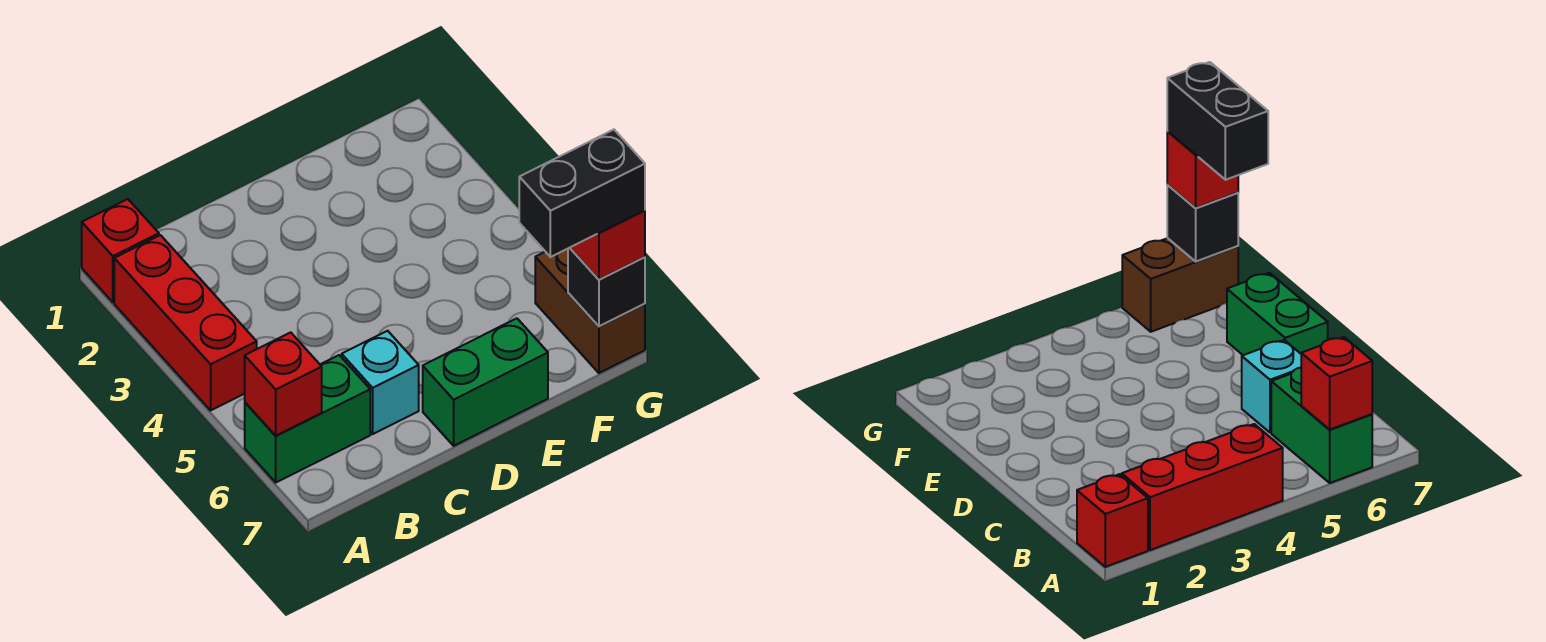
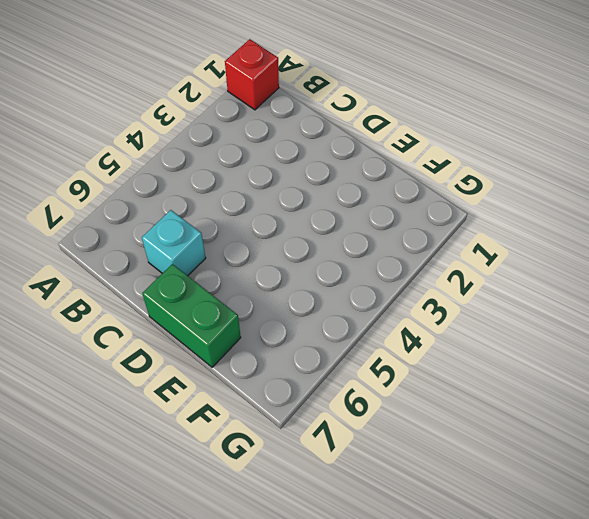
none -> red brick A2:A4 level 1
none -> green brick A6:B6 level 1

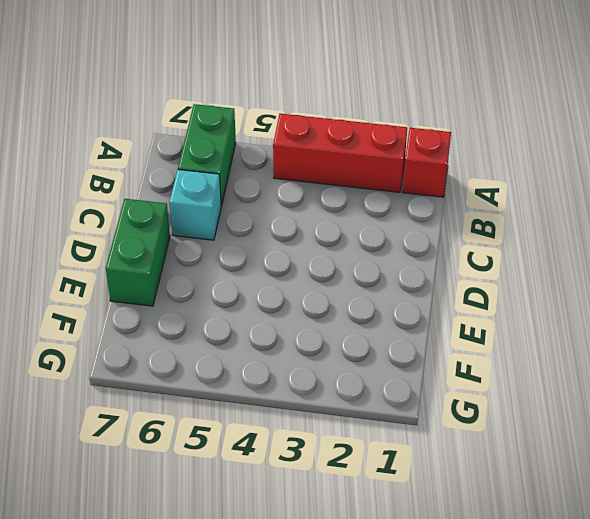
none -> brown brick G6:G7 level 1
none -> red brick A6 level 2

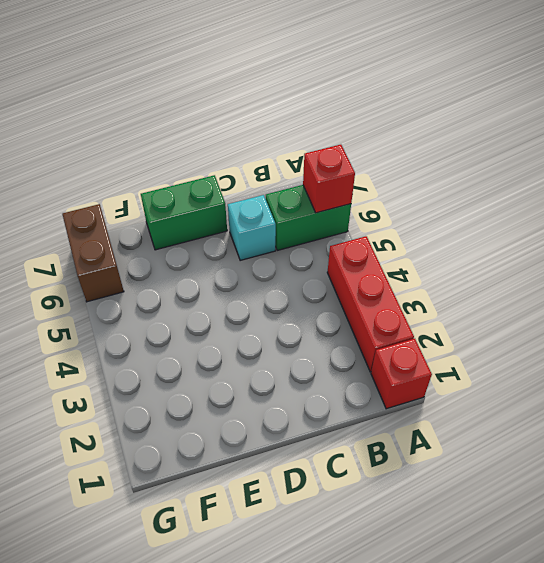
none -> black brick G7 level 2
none -> red brick G7 level 3

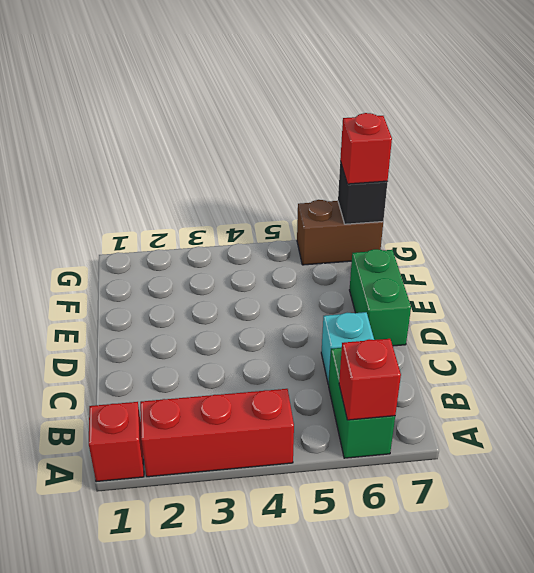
none -> black brick F7:G7 level 4

